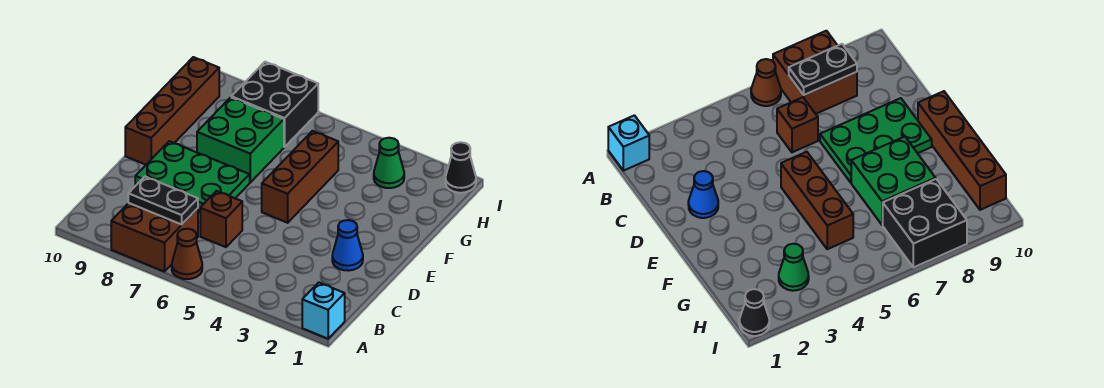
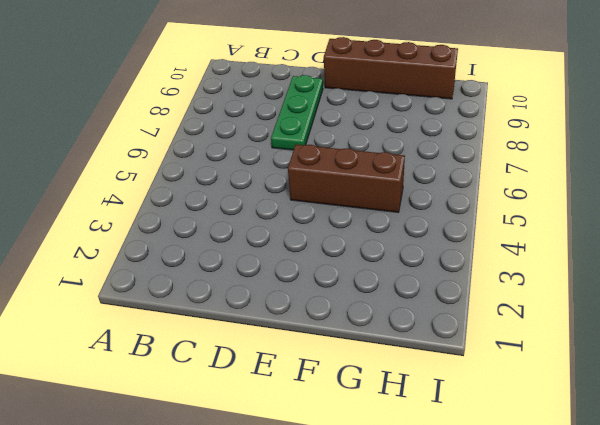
green plate D7:D9 level 1 -> green plate D7:E9 level 1
none -> cyan brick A1 level 1
none -> brown cone A6 level 1
none -> brown brick A7:B8 level 1

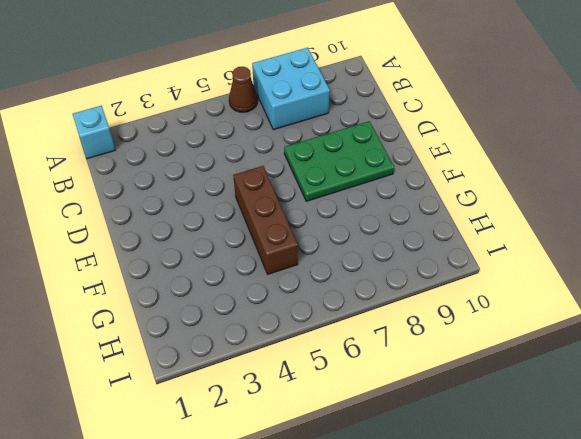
cyan brick A7:B8 level 1 -> brown brick A7:B8 level 1
none -> brown brick C6 level 1
none -> blue cone D2 level 1
none -> brown brick E10:H10 level 1

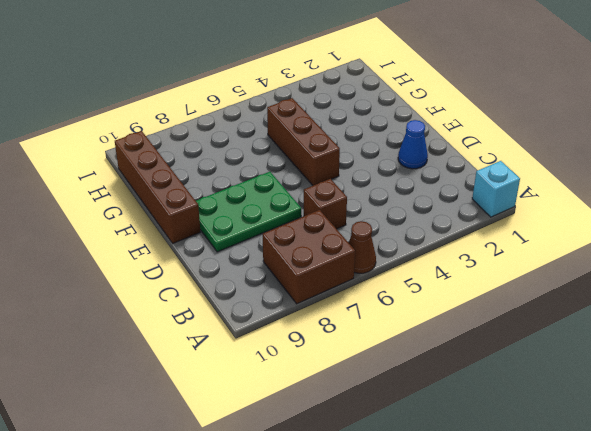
none -> green brick F7:G8 level 1
none -> green cone H3 level 1
none -> black brick H7:I8 level 1

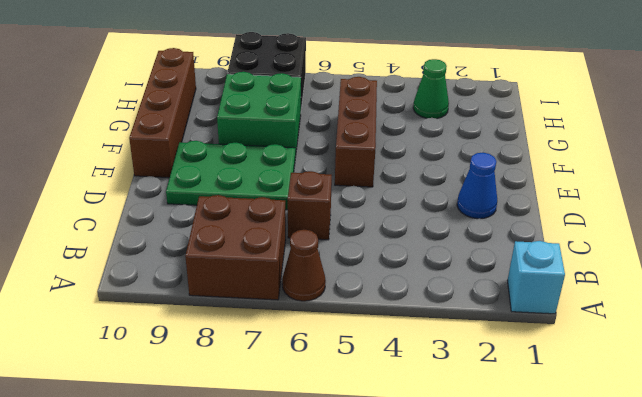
none -> black cone I1 level 1
none -> black plate B7:B8 level 2

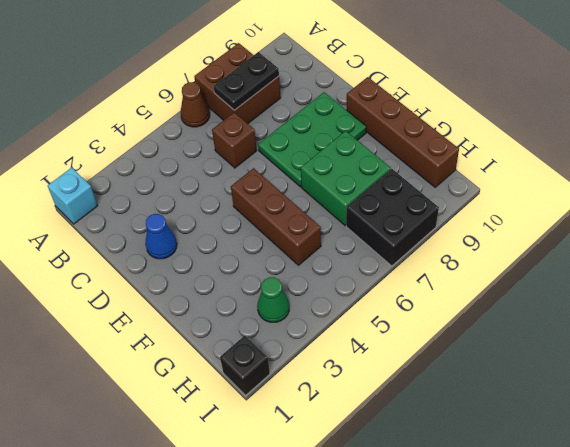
black brick I1 level 1 -> black cone I1 level 1

